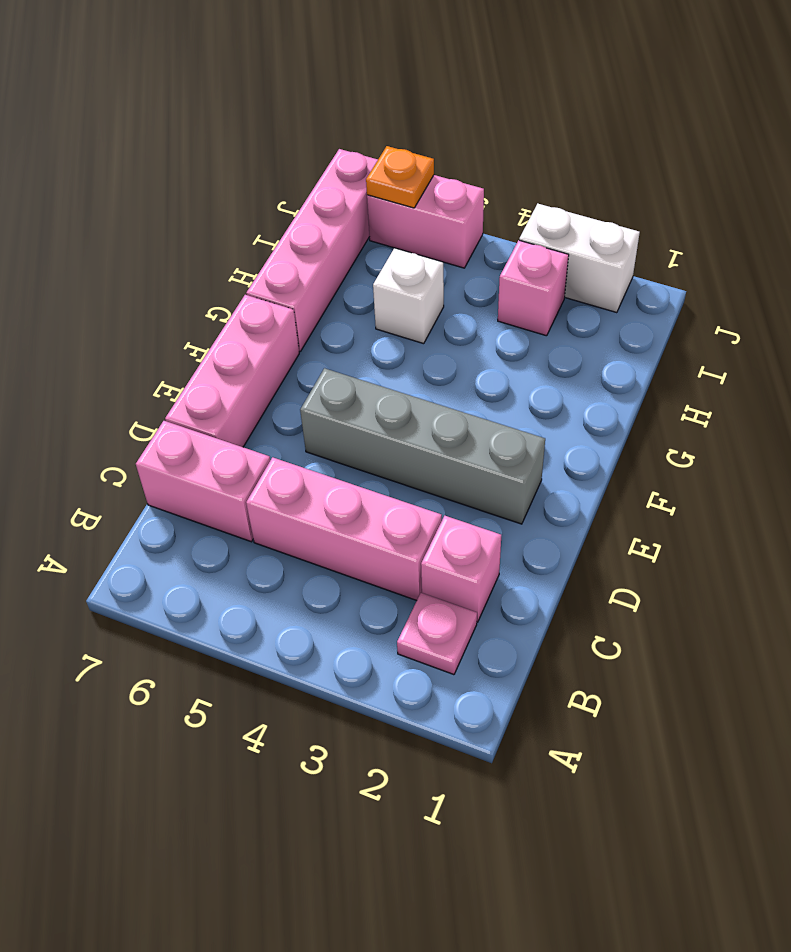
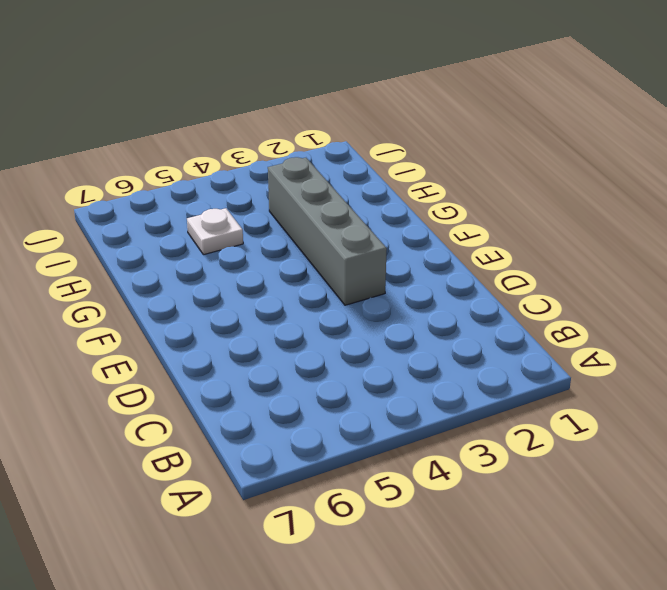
grey brick E3:H3 level 1 -> grey brick E2:E5 level 1
white plate H5 level 1 -> white brick H5 level 1
none -> pink plate B2 level 1
none -> pink brick C2 level 1
none -> pink brick C3:C5 level 1

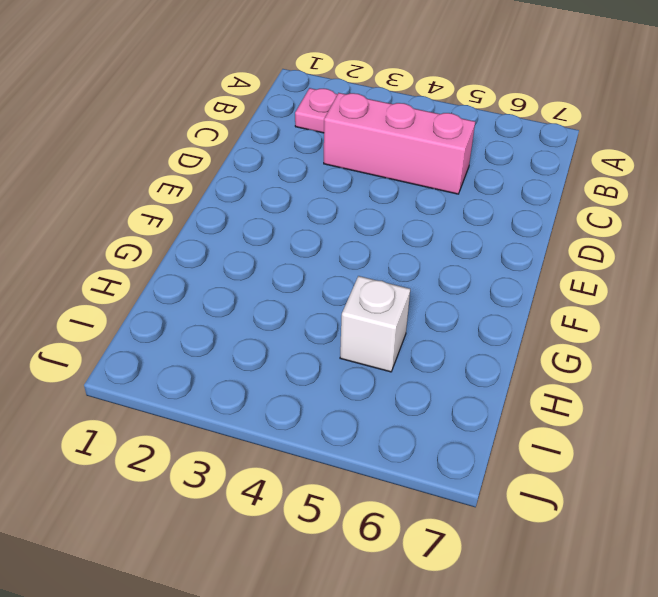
none -> pink brick C2 level 1
none -> pink brick C6:C7 level 1
none -> pink brick D7:F7 level 1

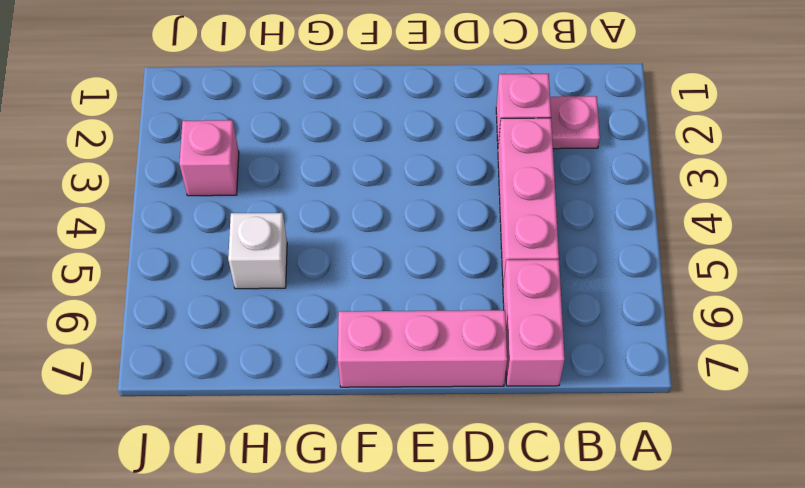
none -> grey brick E2:E5 level 1
none -> pink brick G7:J7 level 1
none -> white brick J2:J3 level 1

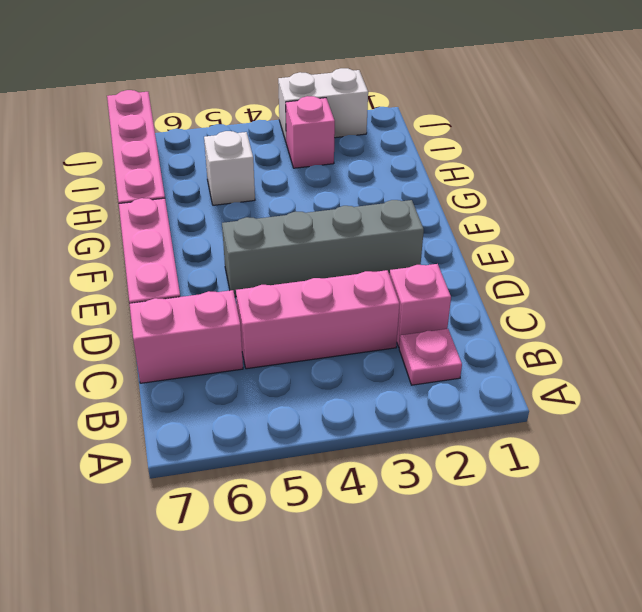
none -> pink brick J5:J6 level 1
none -> orange plate J6 level 2

